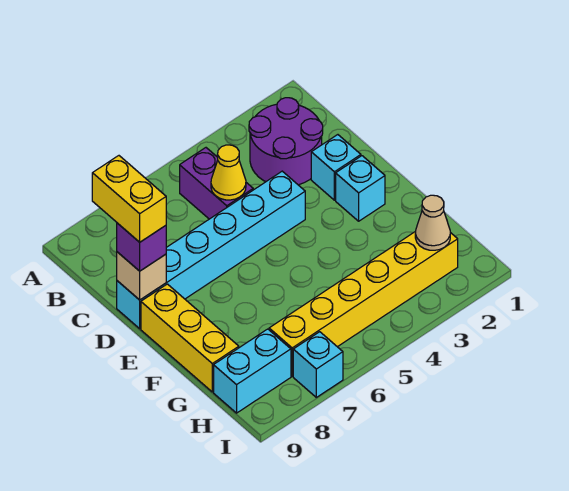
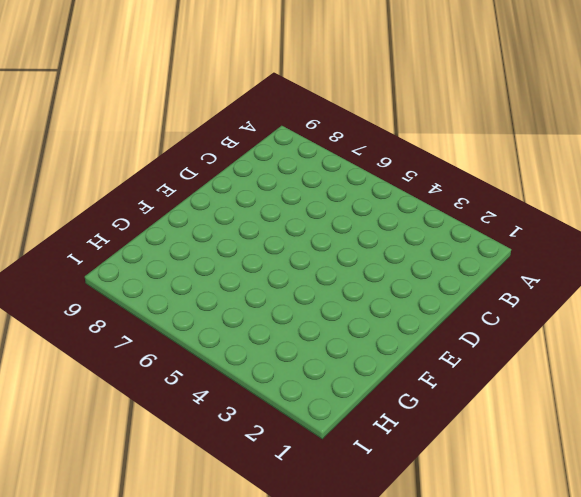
none -> purple round brick B2:C3 level 1
none -> purple brick B5:C5 level 1
none -> cyan brick D2 level 1

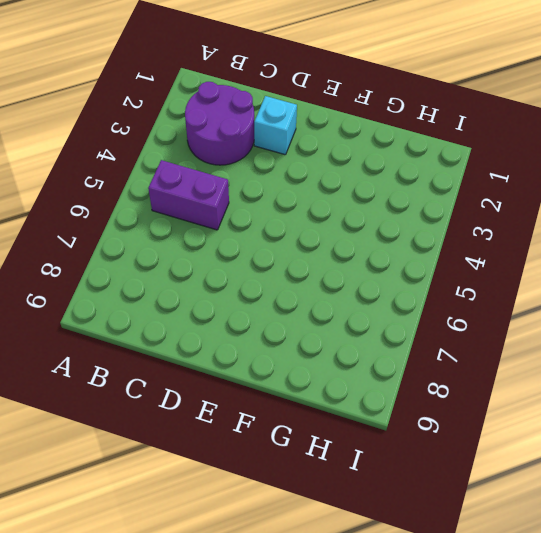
none -> cyan brick D4:D9 level 1
none -> cyan brick E2 level 1
none -> yellow brick E9:G9 level 1

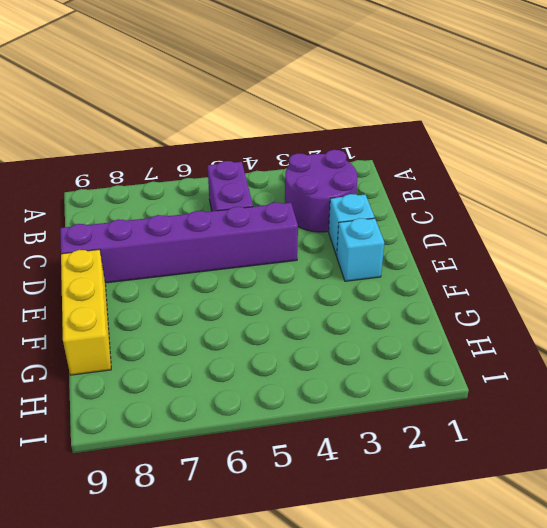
purple brick D4:D9 level 1 -> cyan brick D4:D9 level 1
none -> yellow brick H2:H7 level 1
none -> cyan brick H8:H9 level 1
none -> cyan brick I7 level 1

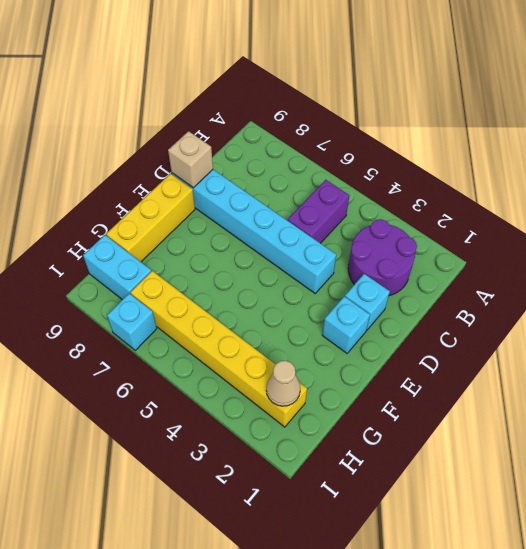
none -> yellow cone C5 level 2
none -> purple brick D9 level 3
none -> yellow brick C9:D9 level 4

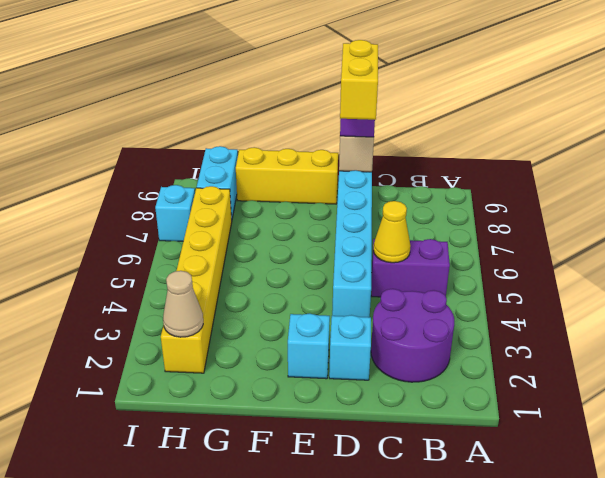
yellow brick D8:D9 level 4 -> yellow brick C9:D9 level 4

